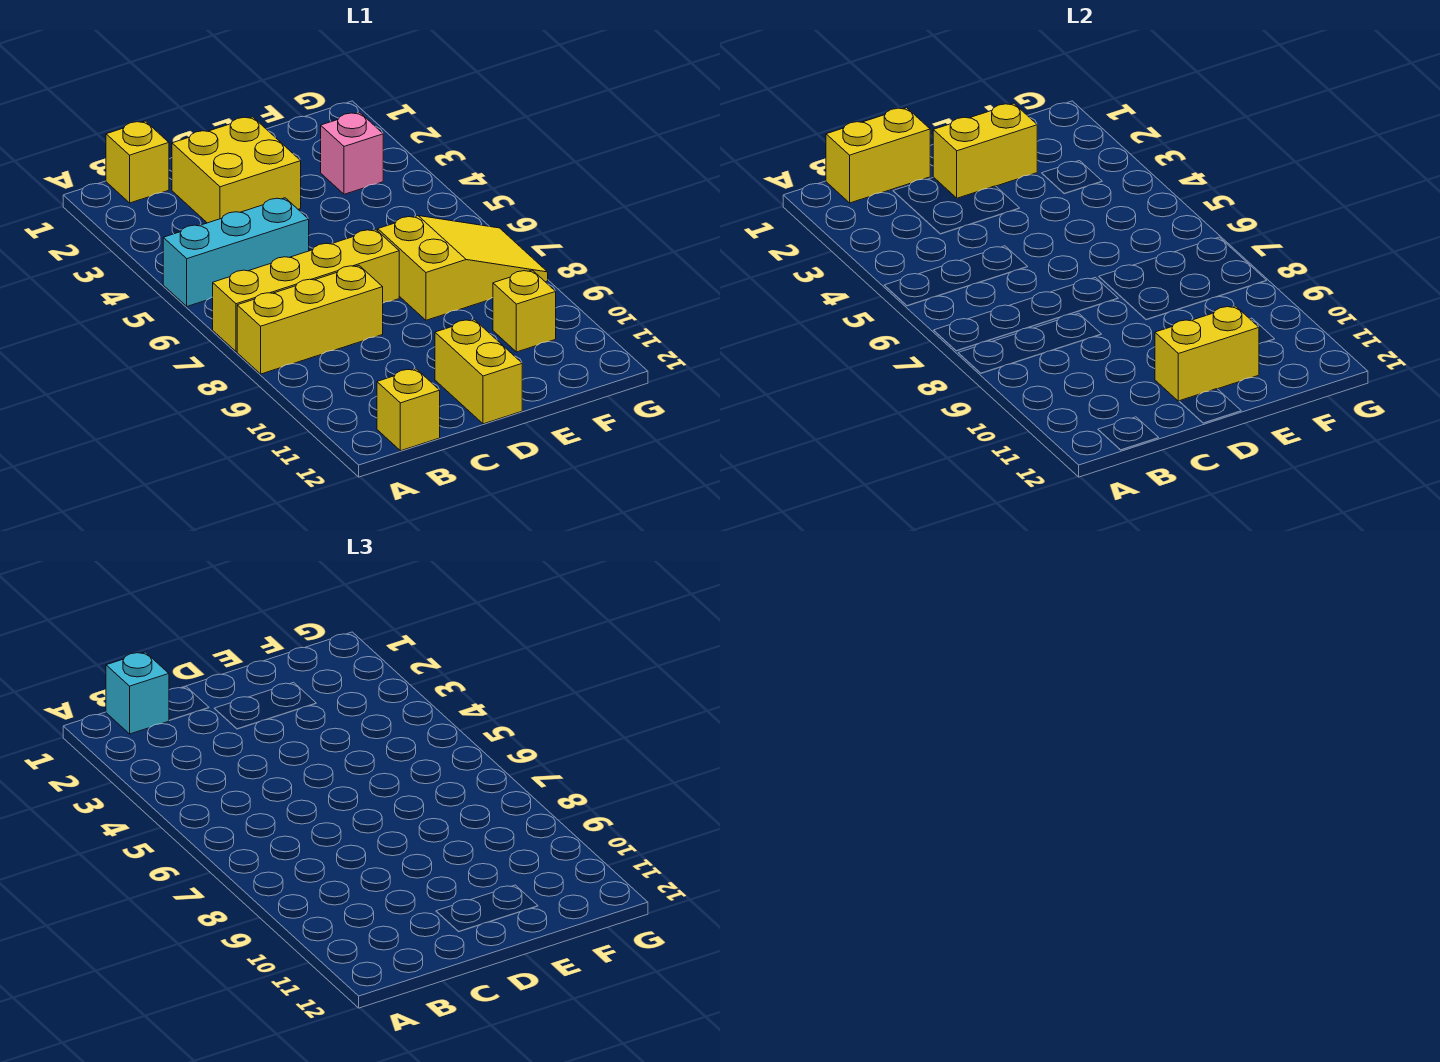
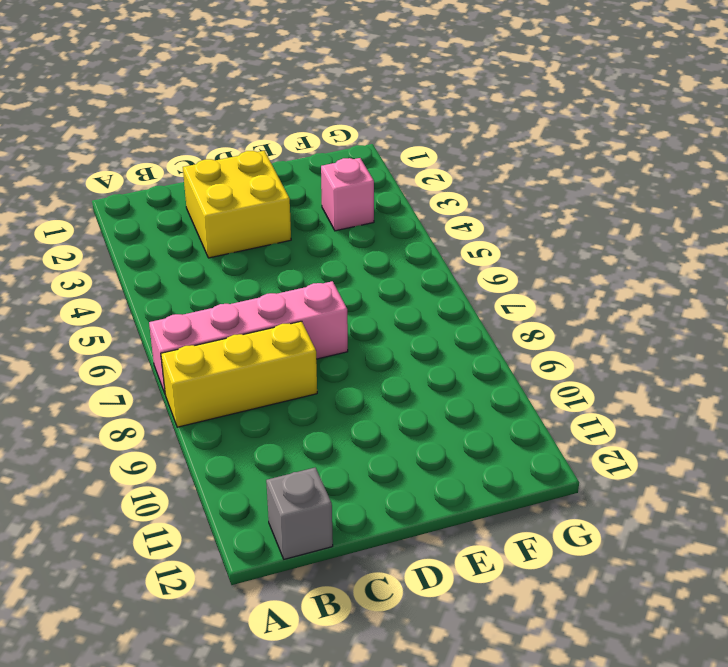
pink brick A7:D7 level 1 -> yellow brick A7:D7 level 1
grey brick B12 level 1 -> yellow brick B12 level 1
none -> cyan brick A5:C5 level 1
none -> yellow brick B1 level 1
none -> yellow brick D11:D12 level 1

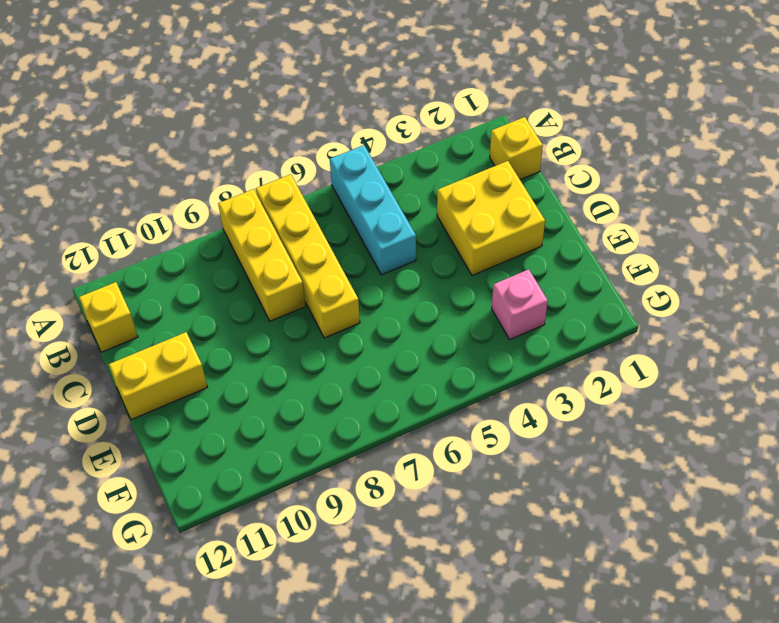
none -> yellow slope E7:G8 level 1 top E
none -> yellow brick F10 level 1
none -> yellow brick B1:C1 level 2

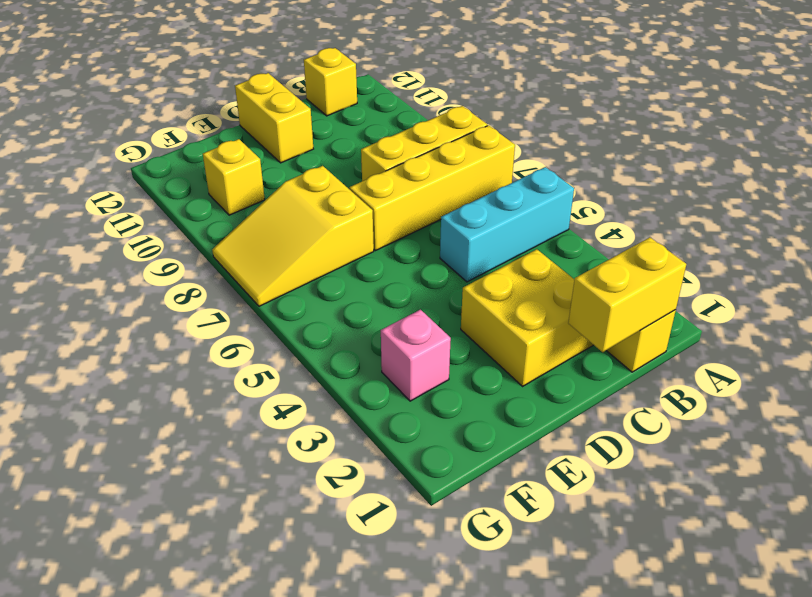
none -> yellow brick D2:E2 level 2
none -> yellow brick D11:E11 level 2
none -> cyan brick B1 level 3

